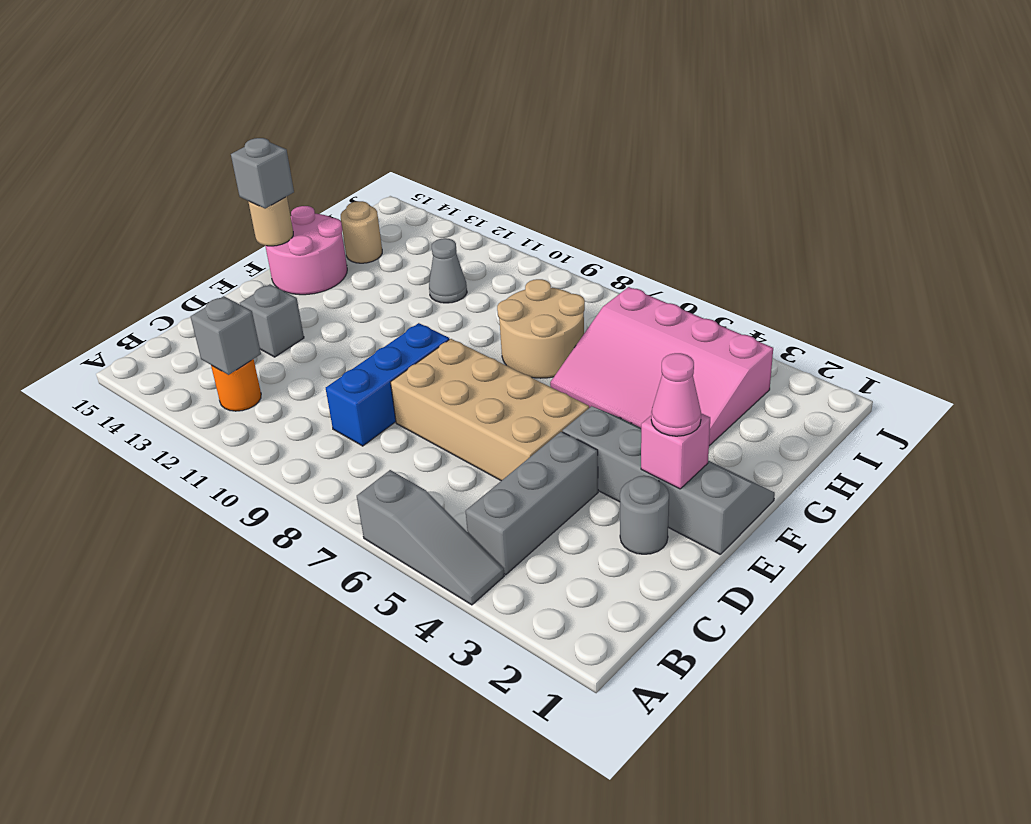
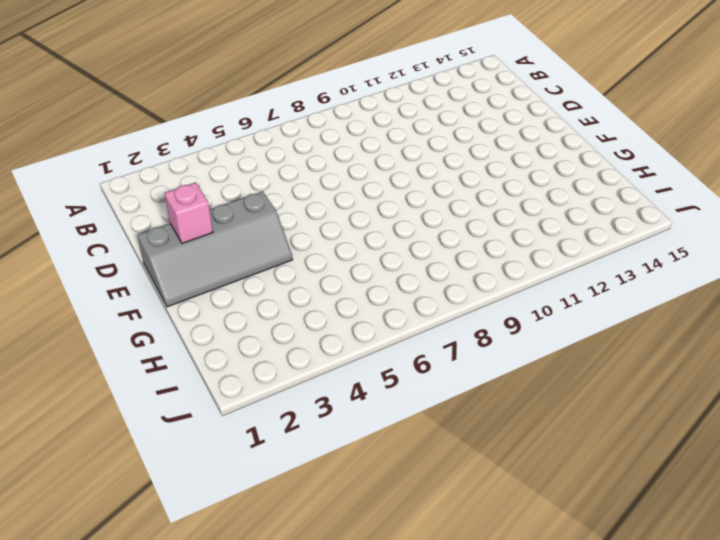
none -> grey slope A4:A6 level 1 top 6
none -> grey brick B4:D4 level 1
none -> orange round brick B12 level 1

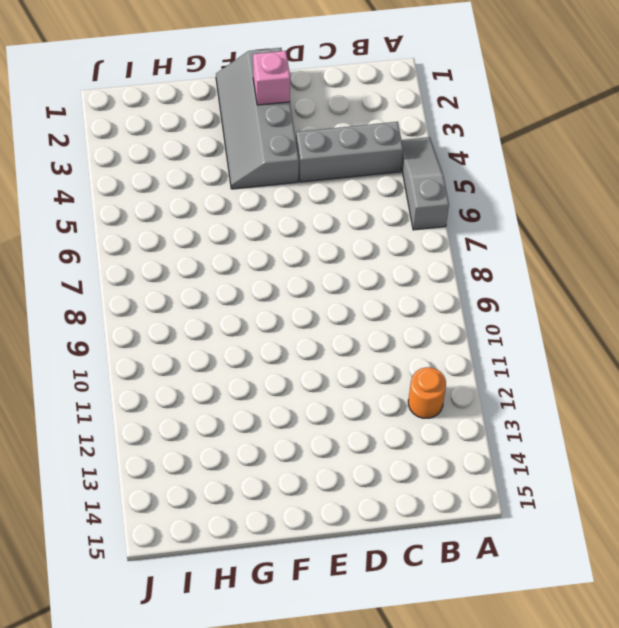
none -> blue brick C9:E9 level 1
none -> grey round brick D2 level 1
none -> tan brick D5:E8 level 1

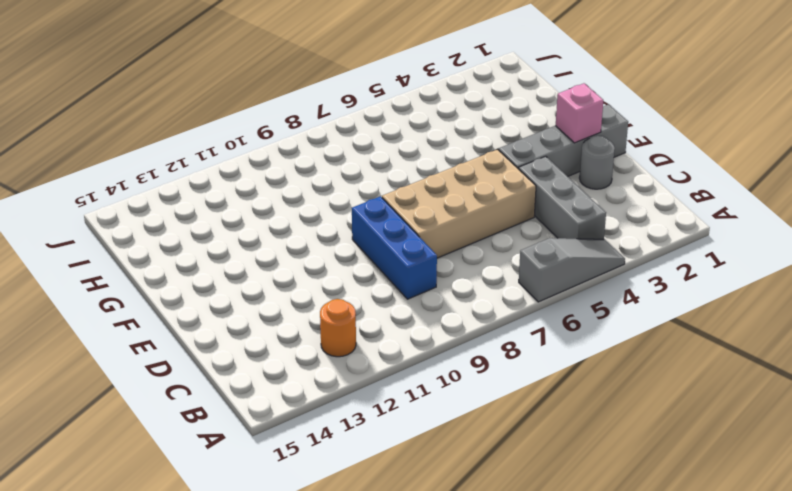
none -> grey brick D13 level 1
none -> pink round brick F14:G15 level 1
none -> pink slope G3:I6 level 1 top I

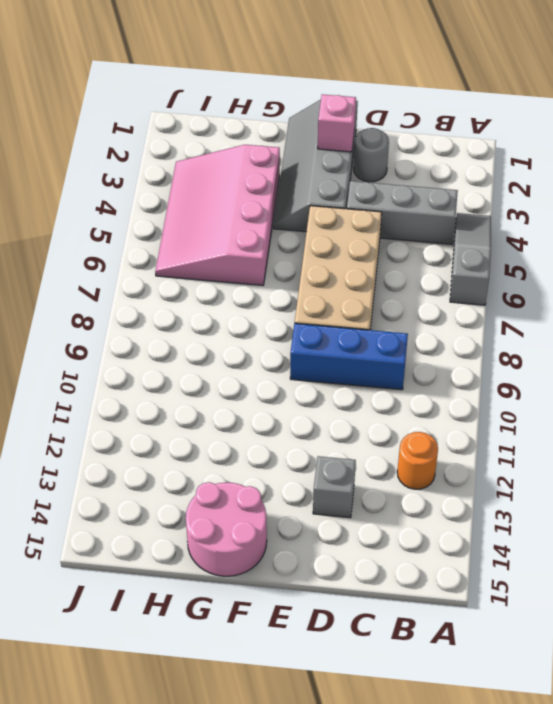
pink slope G3:I6 level 1 top G -> pink slope G3:I6 level 1 top I
none -> tan round brick G7:H8 level 1
none -> grey cone H11 level 1
none -> tan round brick H14 level 1

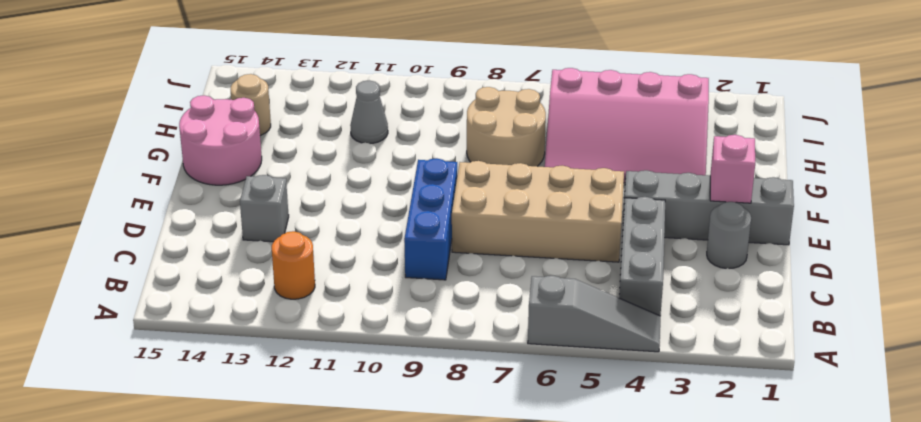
none -> grey brick B12 level 2
none -> tan round brick F15 level 2
none -> pink cone E2 level 3

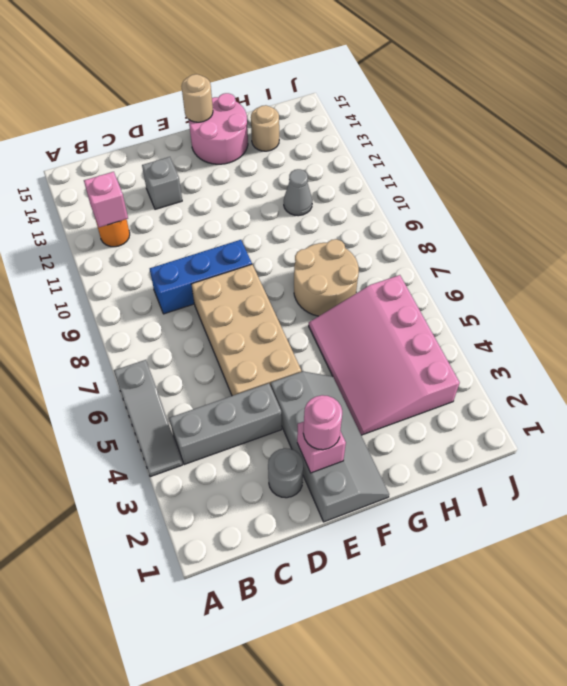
pink brick B12 level 2 -> grey brick B12 level 2
pink round brick E2 level 3 -> pink cone E2 level 3
none -> grey brick F15 level 3

